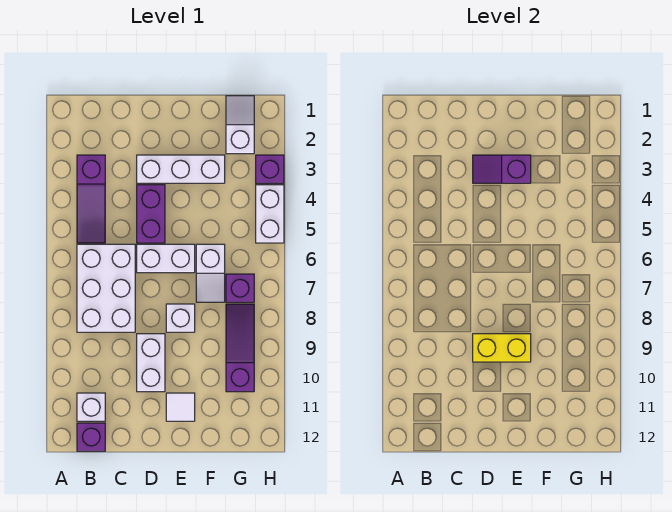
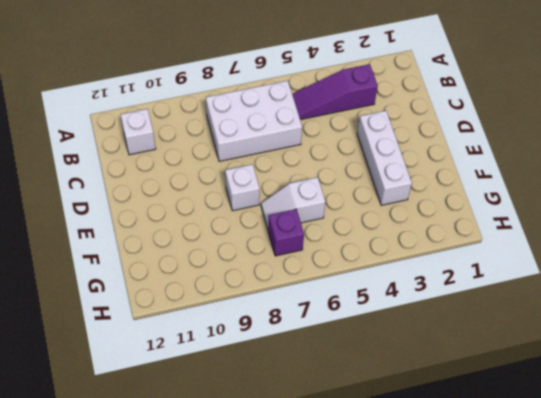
none -> purple brick B12 level 1
none -> purple brick D4:D5 level 1
none -> white brick D6:E6 level 1

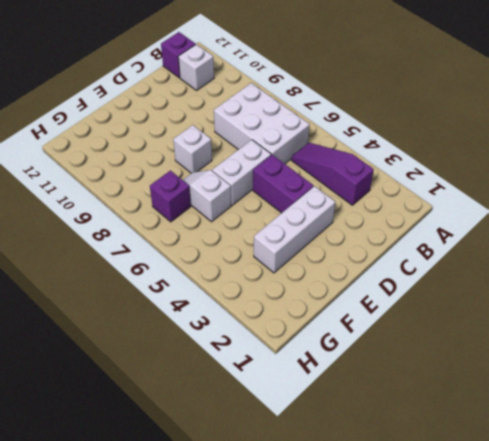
none -> white brick D9:D10 level 1
none -> white tile E11 level 1
none -> white slope G1:G2 level 1 top 2

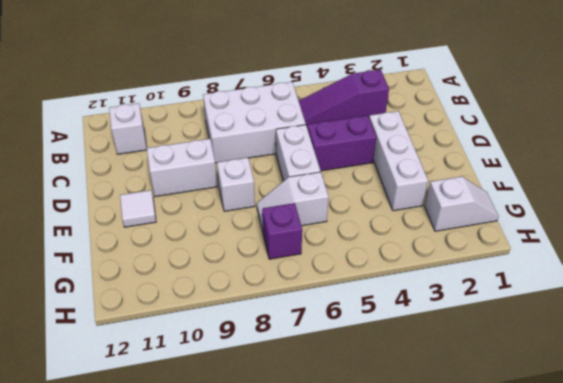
none -> purple brick B12 level 1
none -> purple slope G8:G10 level 1 top 10
none -> purple brick H3 level 1

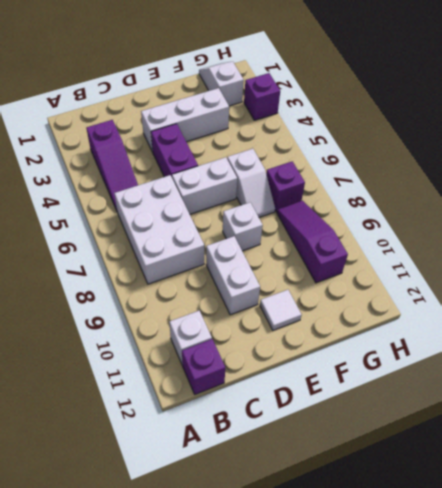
none -> white brick H4:H5 level 1
none -> purple slope D3:E3 level 2 top E
none -> yellow brick D9:E9 level 2

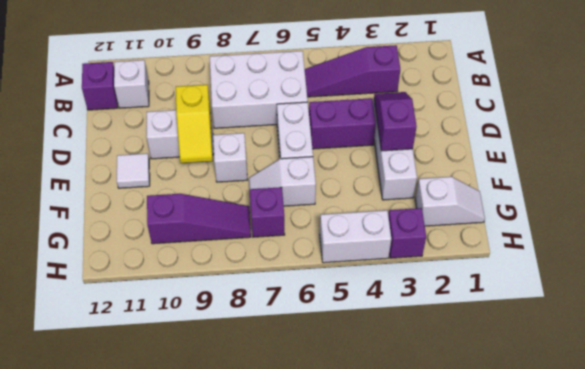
yellow slope D9:E9 level 2 top D -> yellow brick D9:E9 level 2

